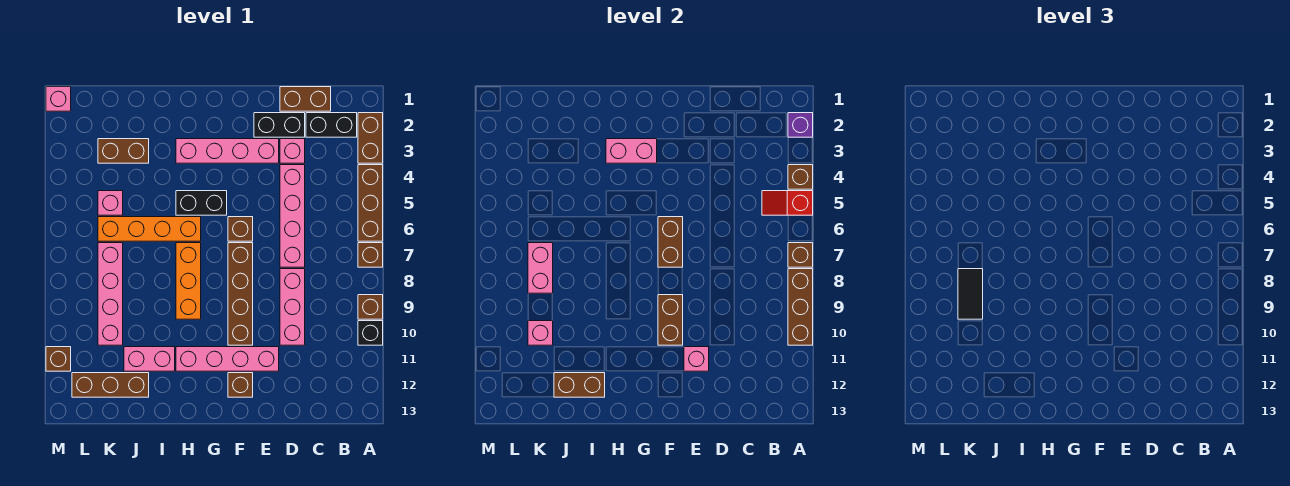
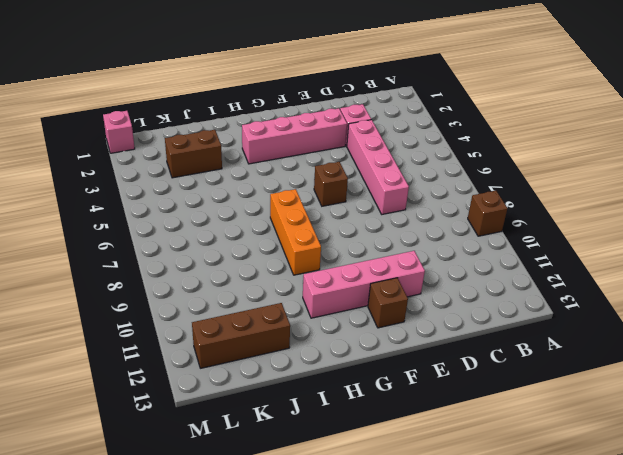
none -> brown brick A2:A3 level 1
none -> brown brick A4:A6 level 1
none -> brown brick A7 level 1
none -> black brick A10 level 1

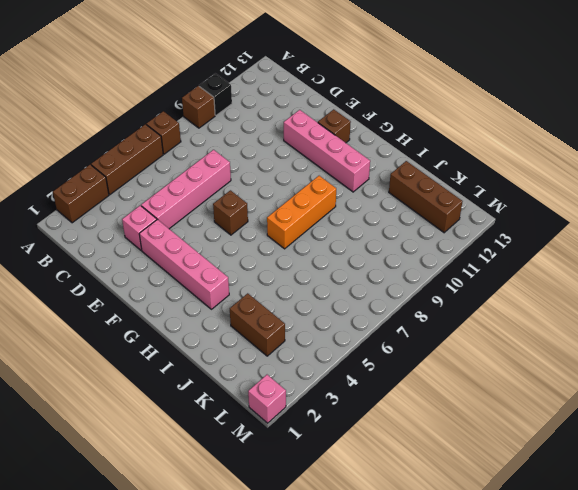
none -> black brick B2:C2 level 1
none -> brown brick C1:D1 level 1
none -> black brick D2:E2 level 1
none -> pink brick D8:D10 level 1

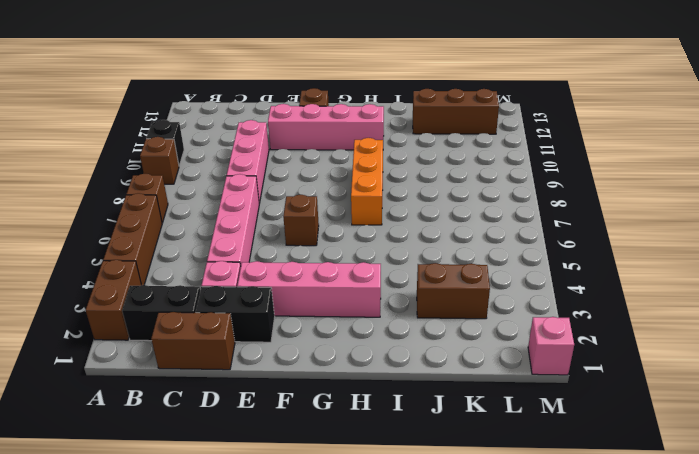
none -> brown brick F7:F10 level 1
none -> black brick G5:H5 level 1
none -> orange brick H6:K6 level 1
none -> pink brick I11:J11 level 1

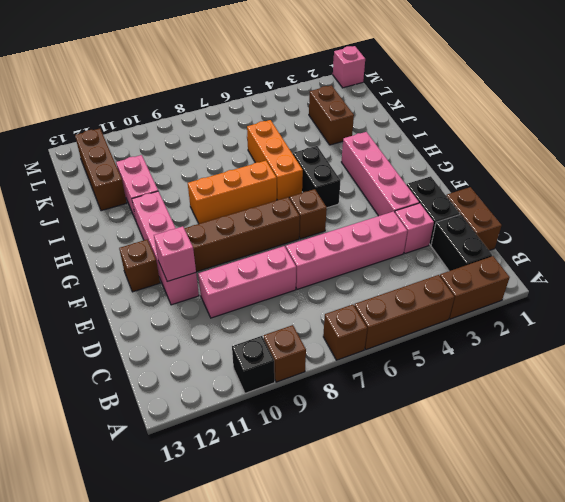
orange brick H6:J6 level 1 -> orange brick H6:K6 level 1
none -> pink brick K5 level 1
none -> pink brick K7:K10 level 1
none -> brown brick M11 level 1
none -> purple brick A2 level 2

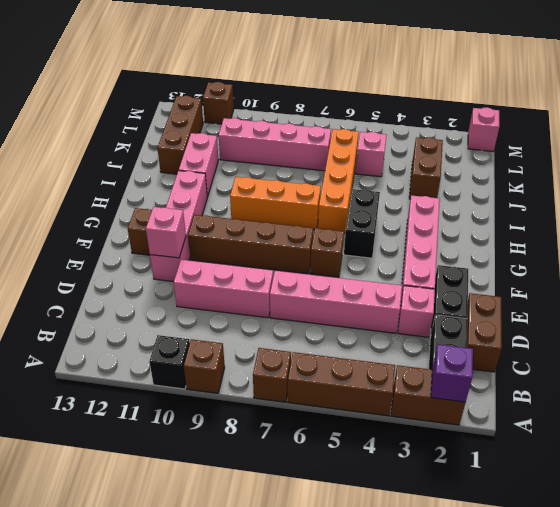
none -> brown brick A4 level 2
none -> red slope A5:B5 level 2 top A
none -> brown brick A7 level 2
none -> brown brick A8:A10 level 2

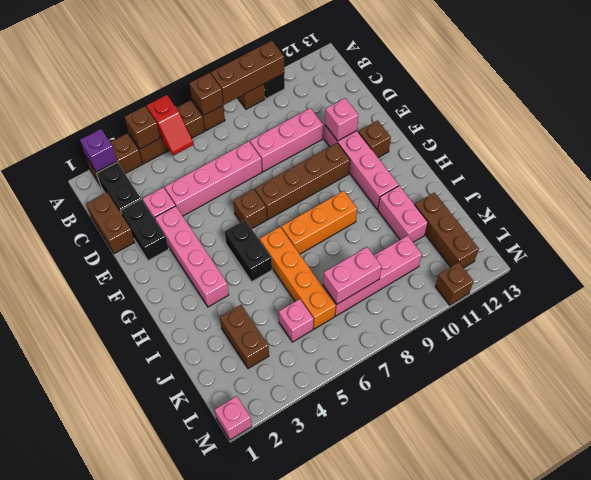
none -> brown brick F6:F7 level 2
none -> brown brick F9:F10 level 2
none -> pink brick G3:H3 level 2
none -> brown brick I12:J12 level 2

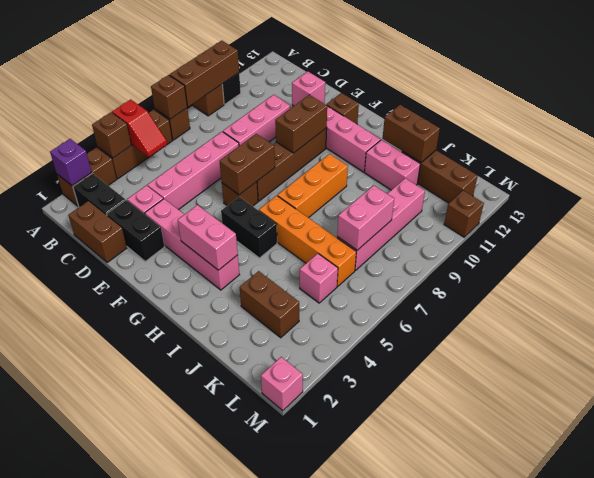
none -> pink brick K10 level 2
none -> black tile K8:K9 level 3

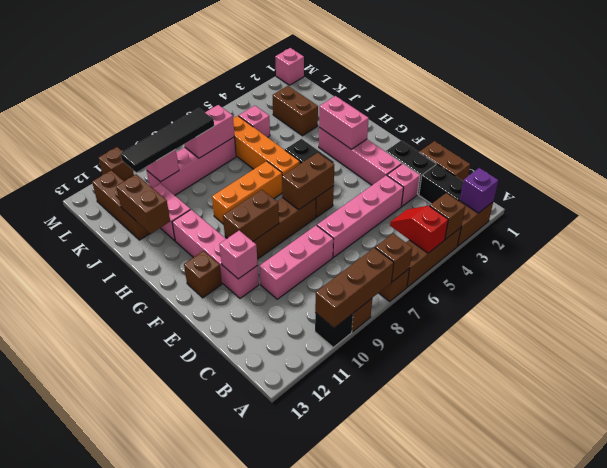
black tile K8:K11 level 3 -> black tile K8:K9 level 3

